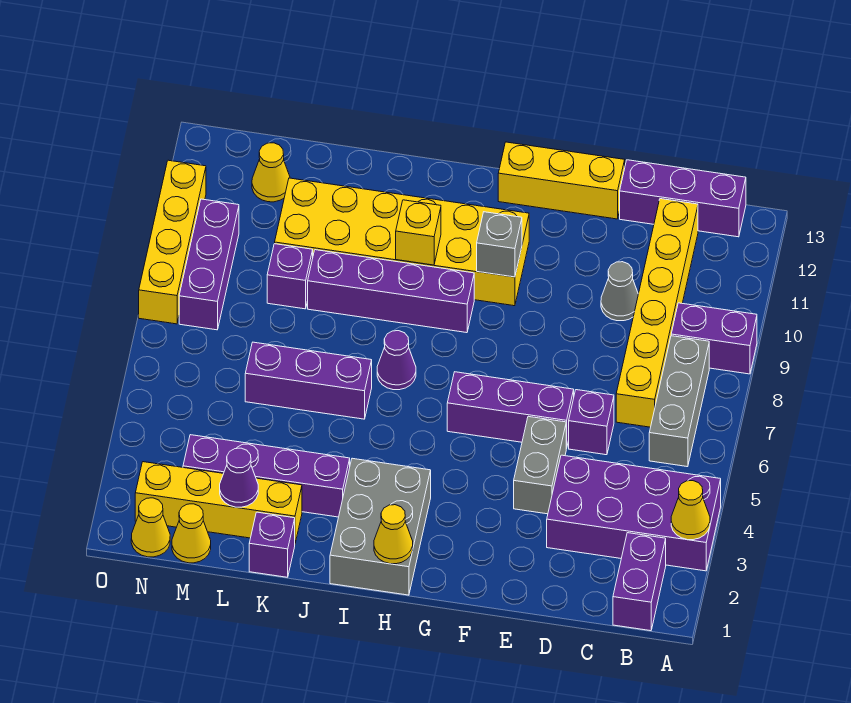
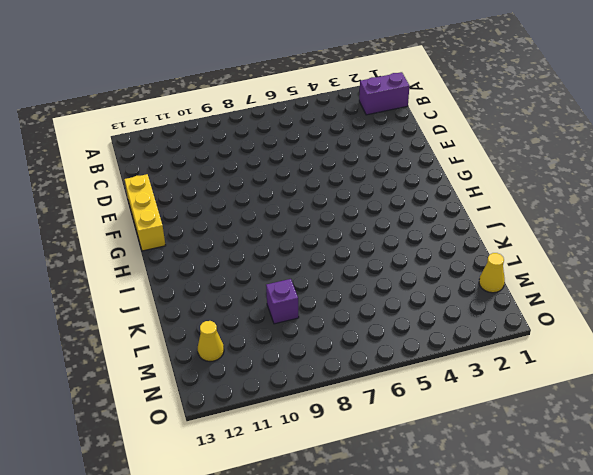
none -> purple brick A3:D4 level 1
none -> purple brick A9:B9 level 1
none -> grey brick B6:B8 level 1
none -> purple brick B13:D13 level 1

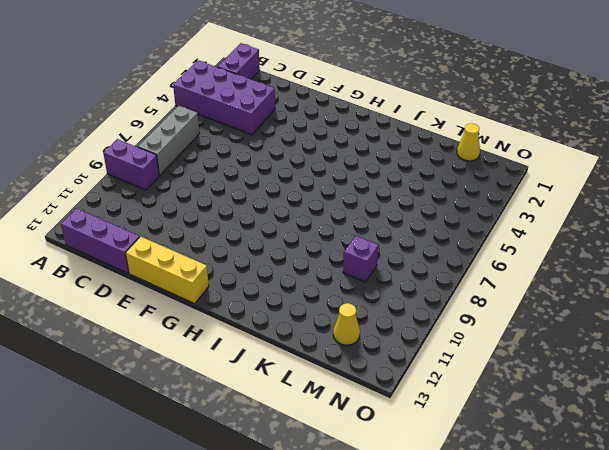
none -> yellow brick C7:C12 level 1
none -> purple brick D6 level 1
none -> grey cone D10 level 1
none -> grey brick E4:E5 level 1

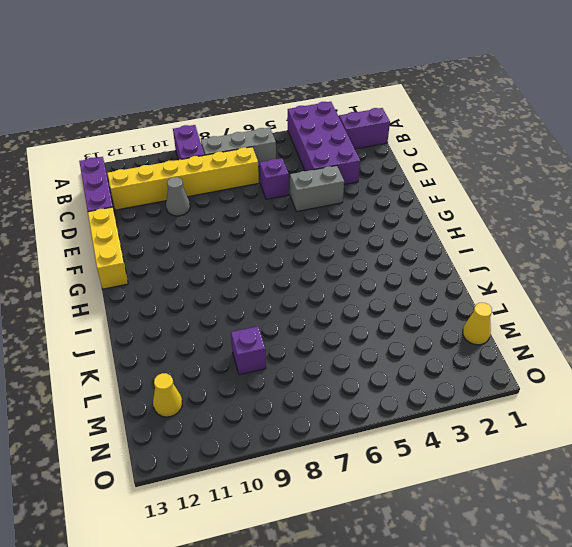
none -> purple brick E6:G6 level 1
none -> yellow brick G10:L11 level 1
none -> grey brick H1:I3 level 1
none -> purple brick H9:K9 level 1

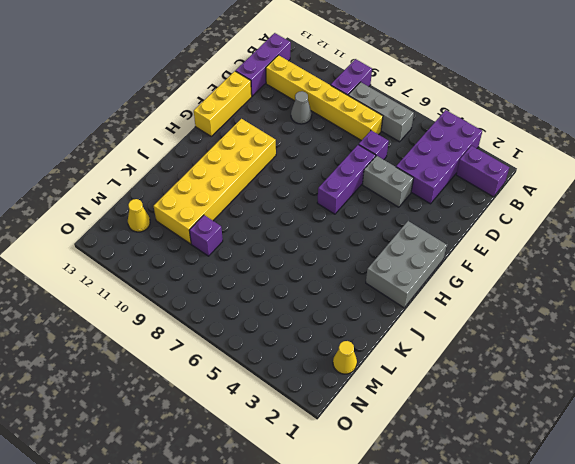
grey brick G1:I2 level 1 -> grey brick H1:I3 level 1
none -> purple brick H9:K9 level 1
none -> purple cone I7 level 1
none -> purple brick J3:M3 level 1
none -> purple brick J6:L6 level 1

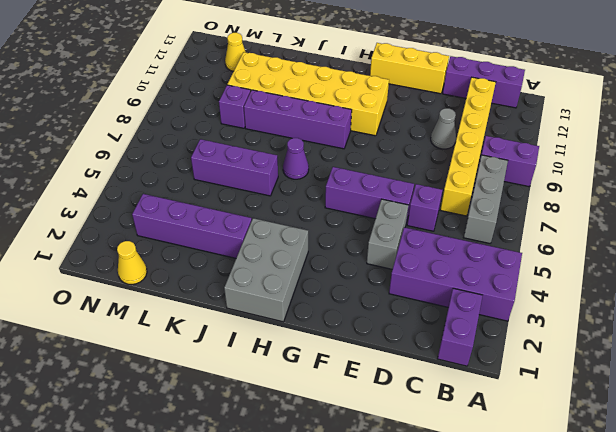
none -> purple brick K1 level 1
none -> yellow brick K2:N2 level 1
none -> yellow cone N1 level 1
none -> purple brick N8:N10 level 1

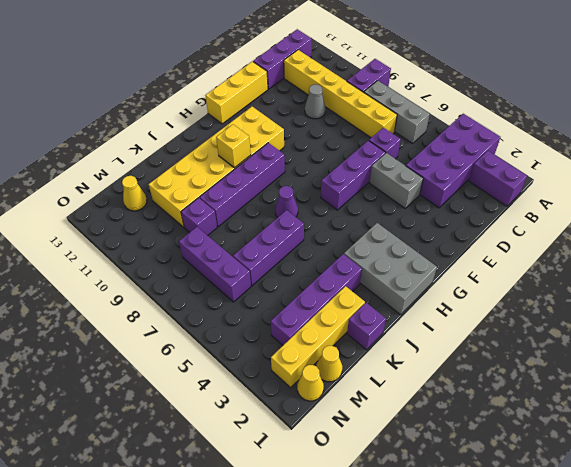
purple brick M6:M8 level 1 -> purple brick N8:N10 level 1
none -> yellow brick O8:O11 level 1
none -> yellow cone A3 level 2
none -> grey brick G10 level 2
none -> yellow cone H1 level 2

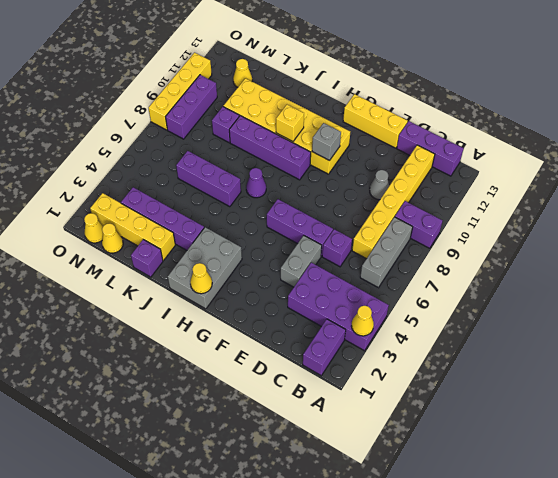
none -> purple cone L2 level 2

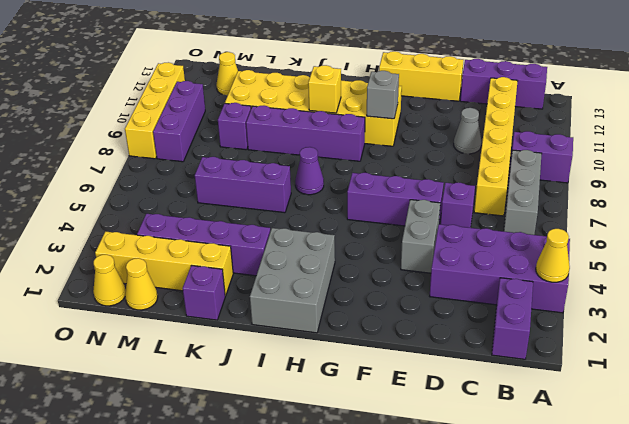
none -> yellow cone H1 level 2
none -> purple cone L2 level 2

